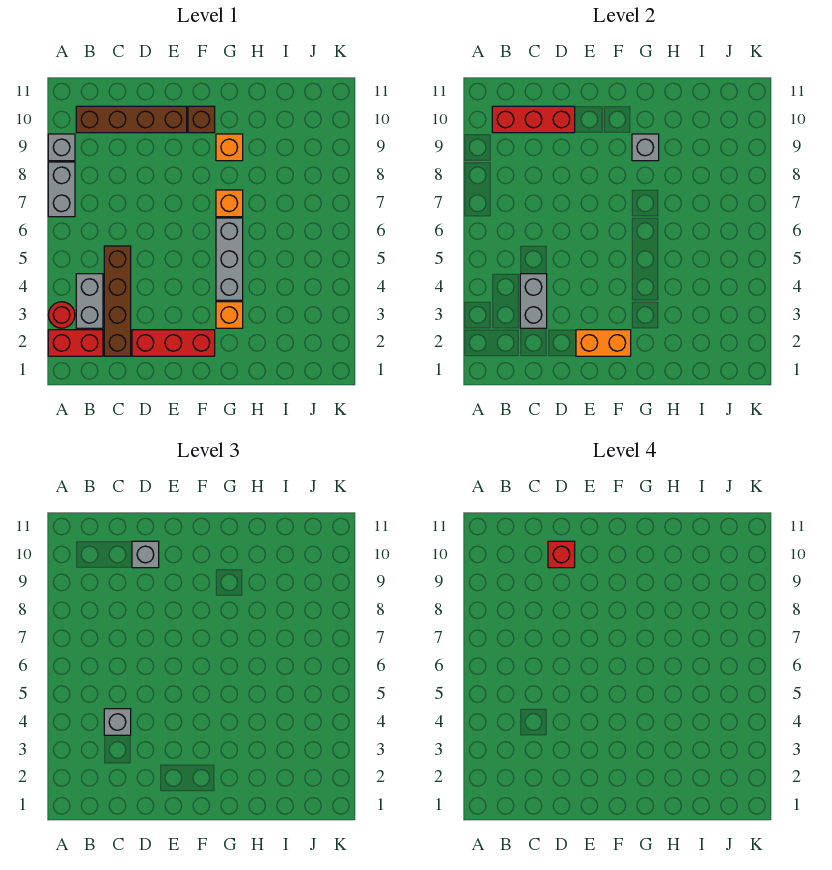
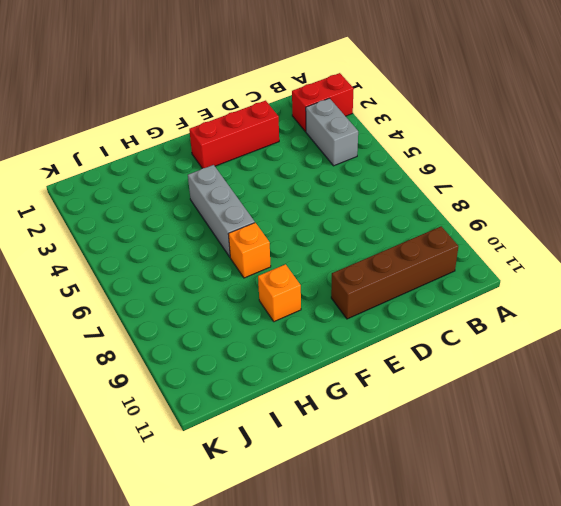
none -> red round brick A3 level 1
none -> grey brick A7:A8 level 1
none -> grey brick A9 level 1

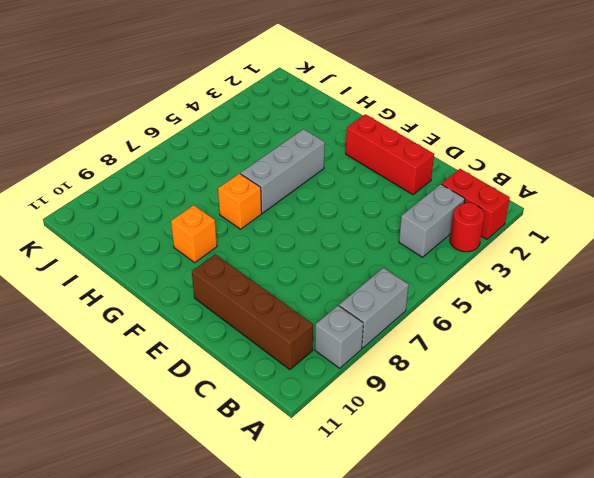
none -> brown brick C2:C5 level 1
none -> brown brick F10 level 1
none -> orange brick G3 level 1

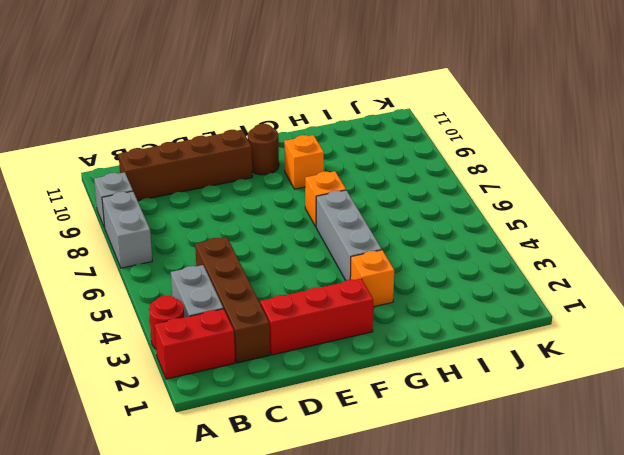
brown round brick F10 level 1 -> brown brick F10 level 1
none -> red brick B10:D10 level 2
none -> grey brick C3:C4 level 2
none -> orange brick E2:F2 level 2

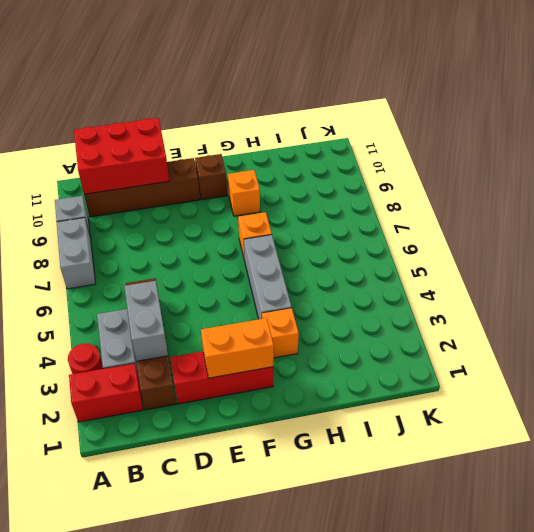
red brick B10:D11 level 2 -> red brick B10:D10 level 2
none -> grey brick G9 level 2
none -> grey brick C4 level 3
none -> grey brick D10 level 3

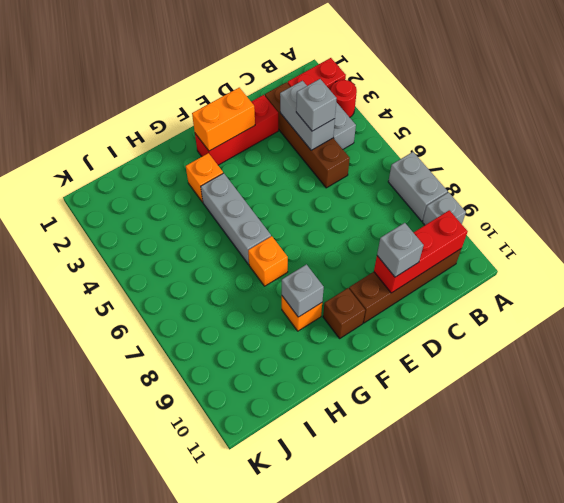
none -> red brick D10 level 4

